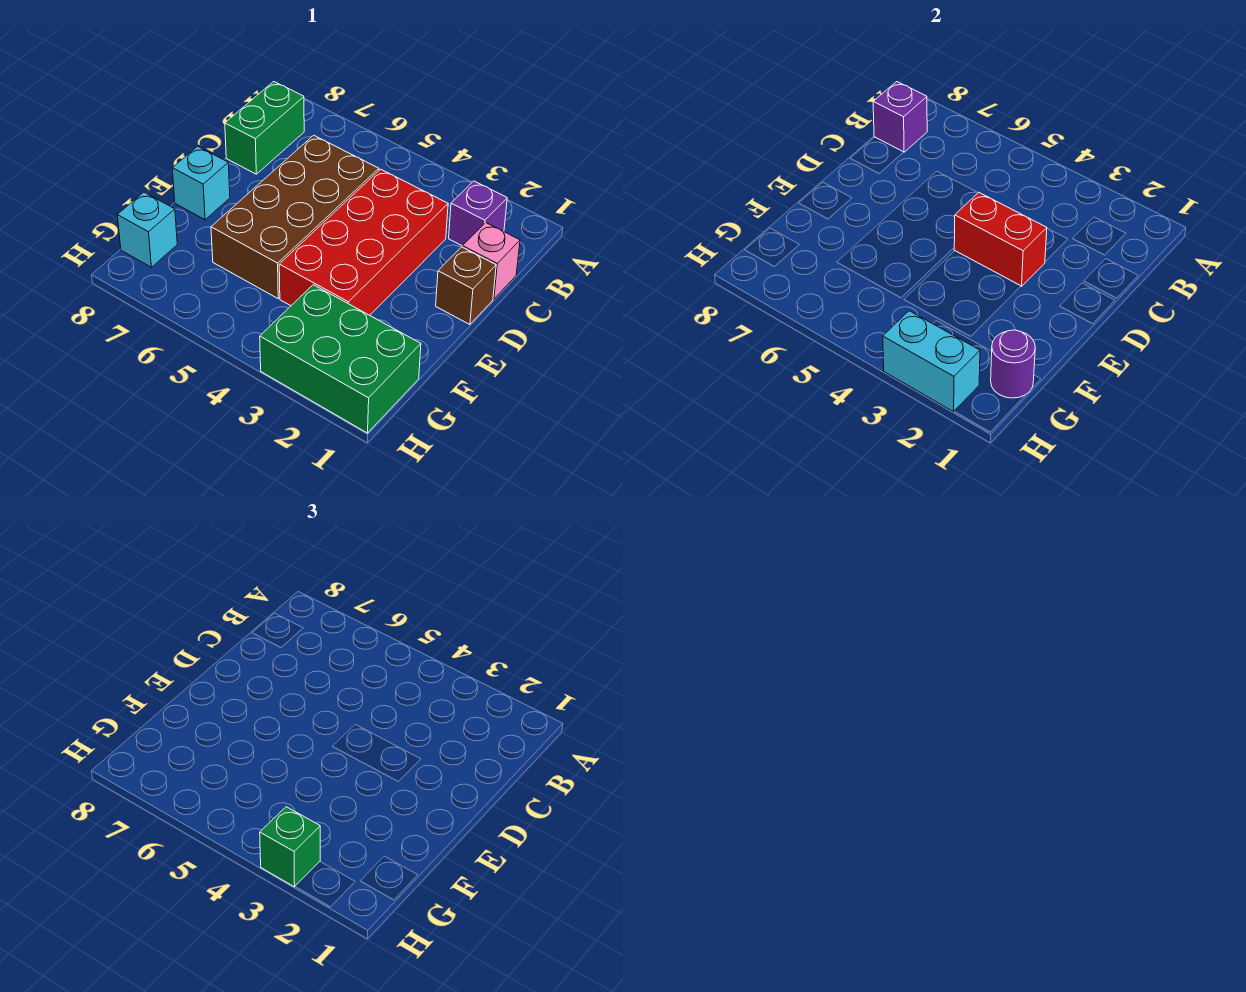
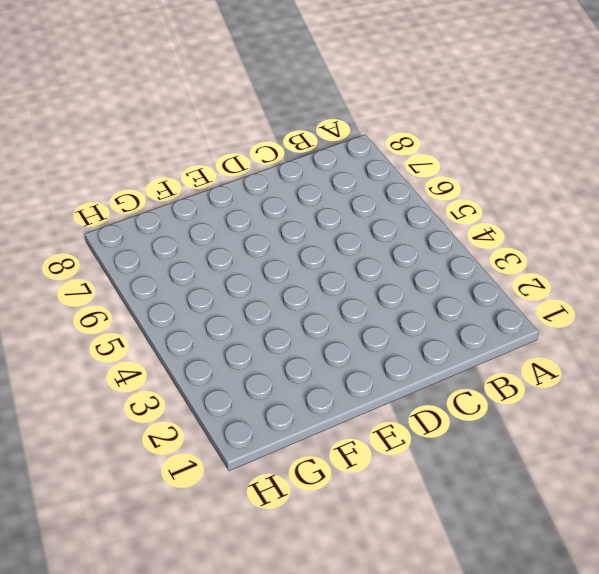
none -> purple brick B2 level 1
none -> green brick B8:C8 level 1
none -> pink brick C1 level 1

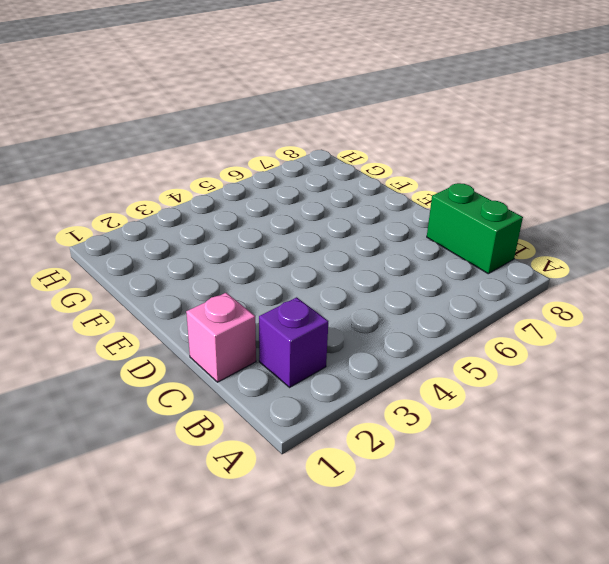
none -> red brick C3:F4 level 1
none -> brown brick C5:F6 level 1
none -> brown brick D1 level 1

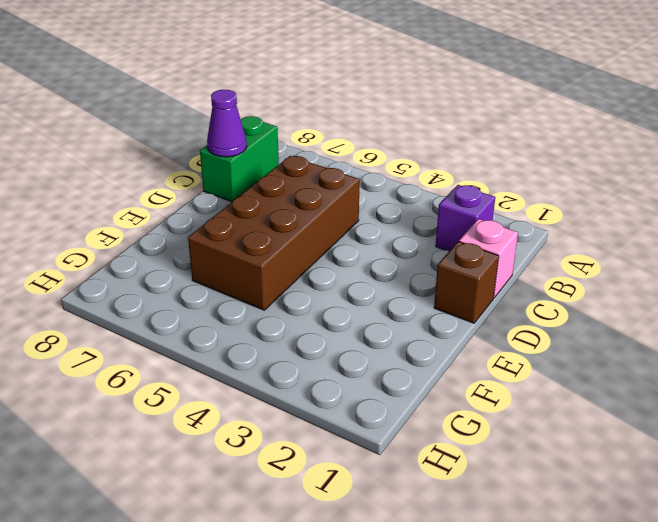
purple cone C8 level 2 -> none
none -> red brick C3:F4 level 1
none -> cyan brick E8 level 1
none -> green brick G1:H3 level 1

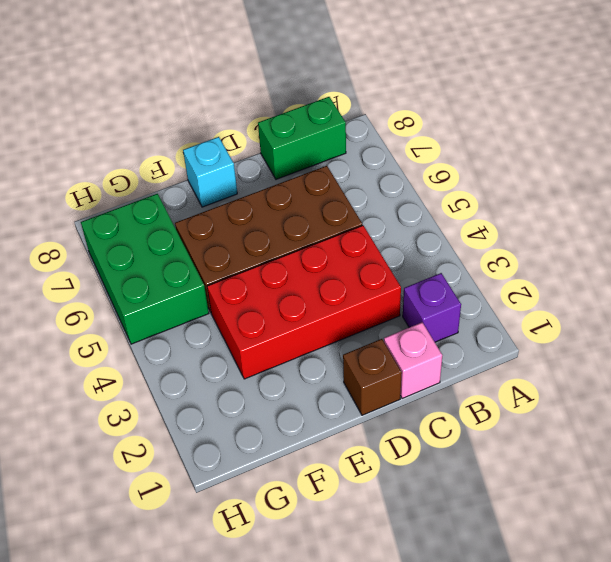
green brick G5:H7 level 1 -> green brick G1:H3 level 1
none -> cyan brick G8 level 1
none -> purple brick B8 level 2
none -> red brick D3:D4 level 2

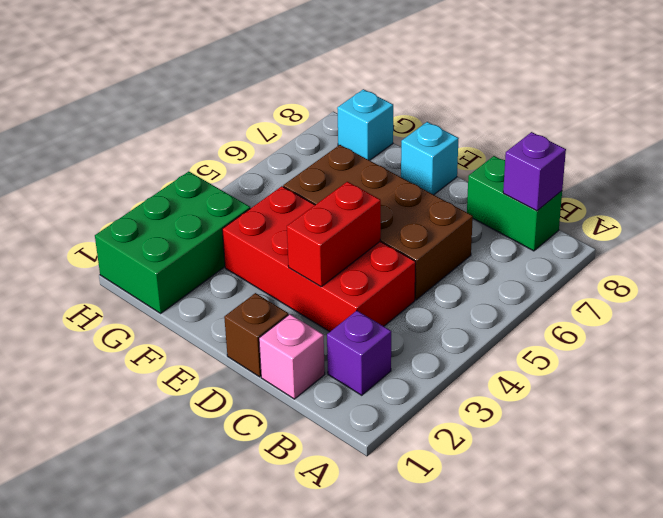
none -> purple round brick G1 level 2
none -> cyan brick H2:H3 level 2
none -> green brick H3 level 3

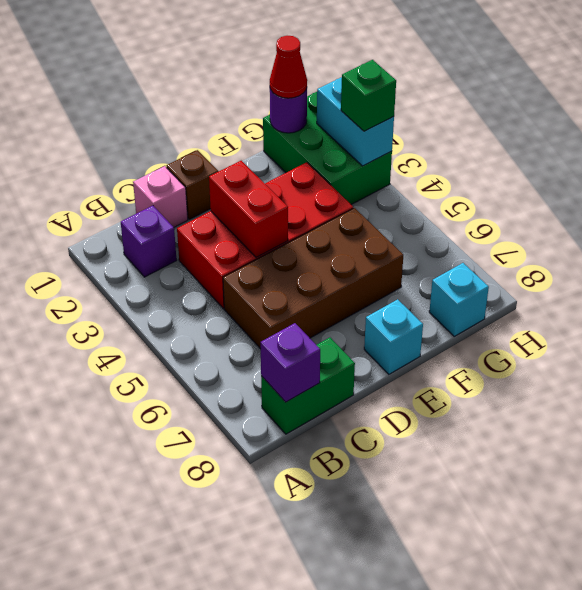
red cone G1 level 3 -> none

